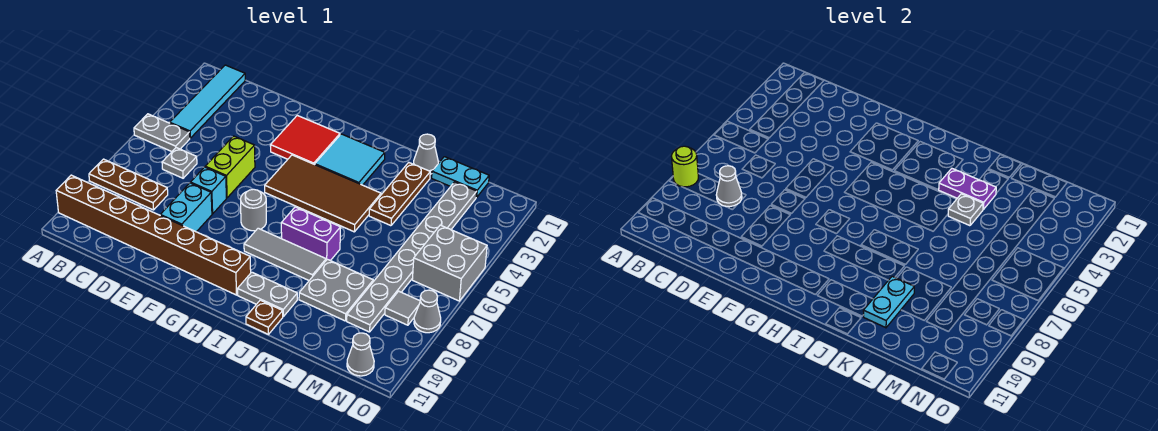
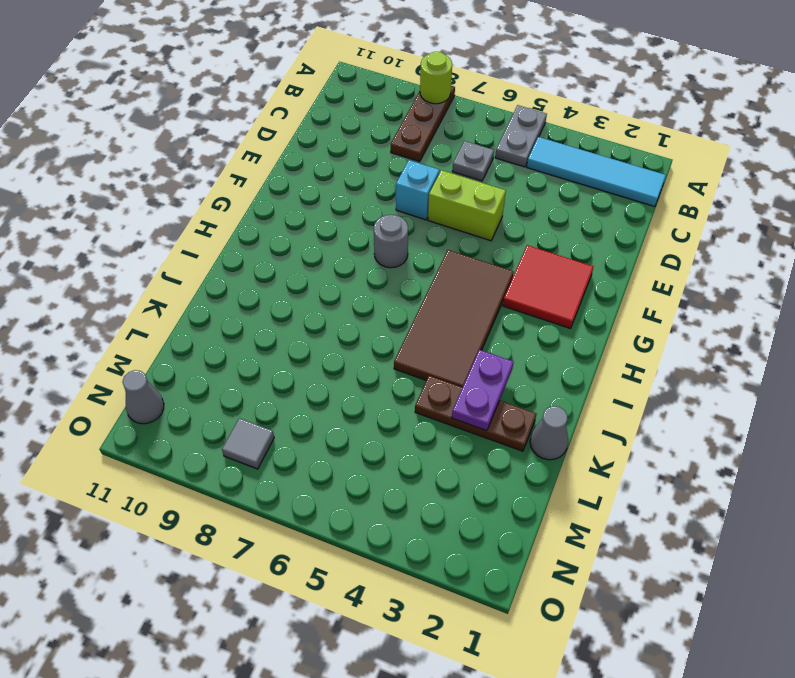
none -> brown brick A10:H10 level 1
none -> cyan brick E8:E9 level 1
none -> cyan tile H2:I3 level 1
none -> grey tile H8:J8 level 1

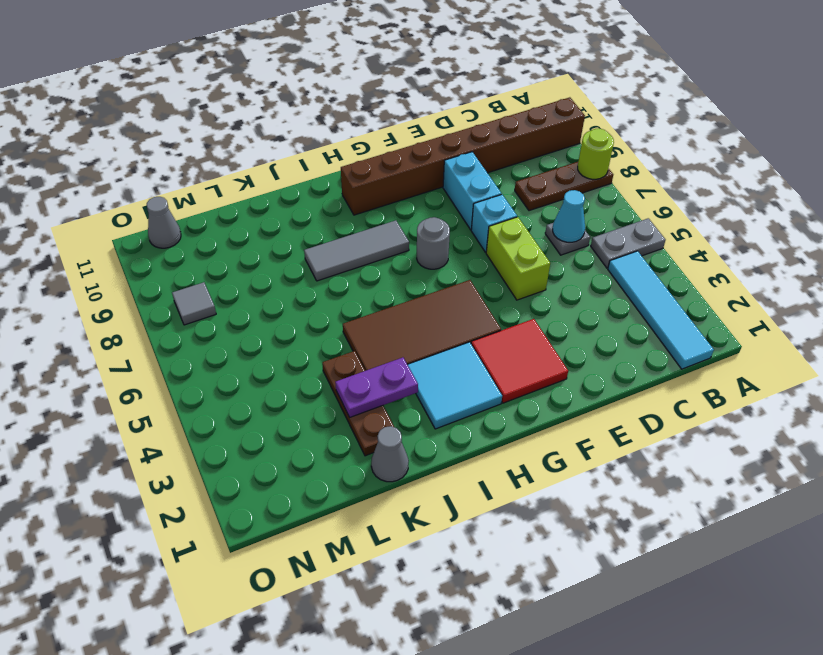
cyan cone C6 level 2 -> none
none -> purple brick I7:J7 level 1
none -> grey plate I10:J10 level 1
none -> brown plate J11 level 1
none -> grey plate K8:L9 level 1

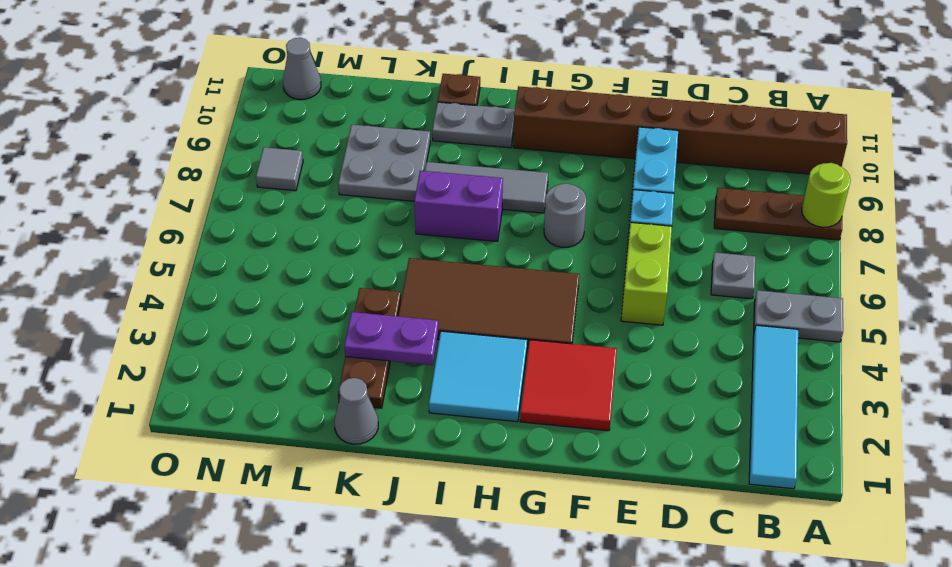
none -> cyan plate L1:M1 level 1
none -> grey plate M2:M9 level 1
none -> grey brick N5:O6 level 1
none -> grey cone O8 level 1

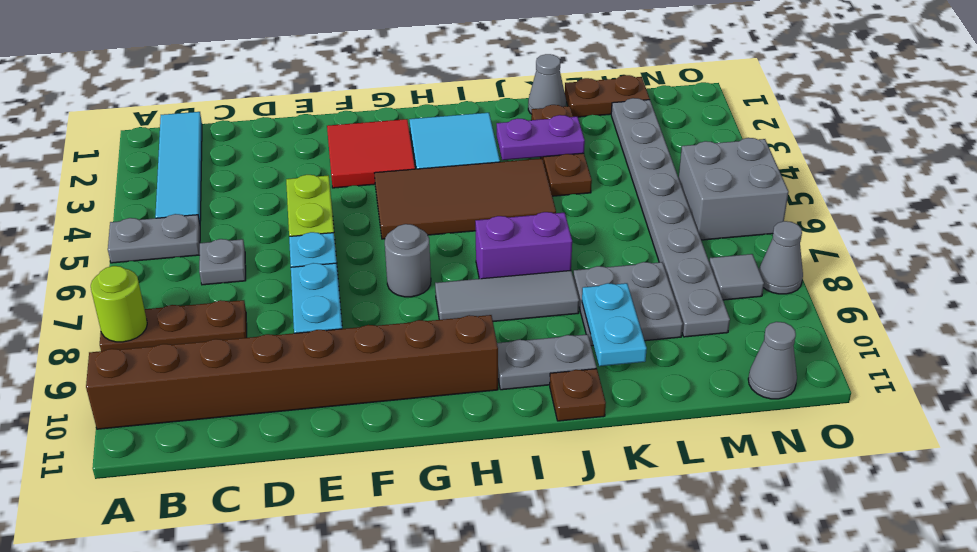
brown plate L1:M1 level 1 -> cyan plate L1:M1 level 1
none -> grey cone C8 level 2
none -> grey plate K4 level 2

